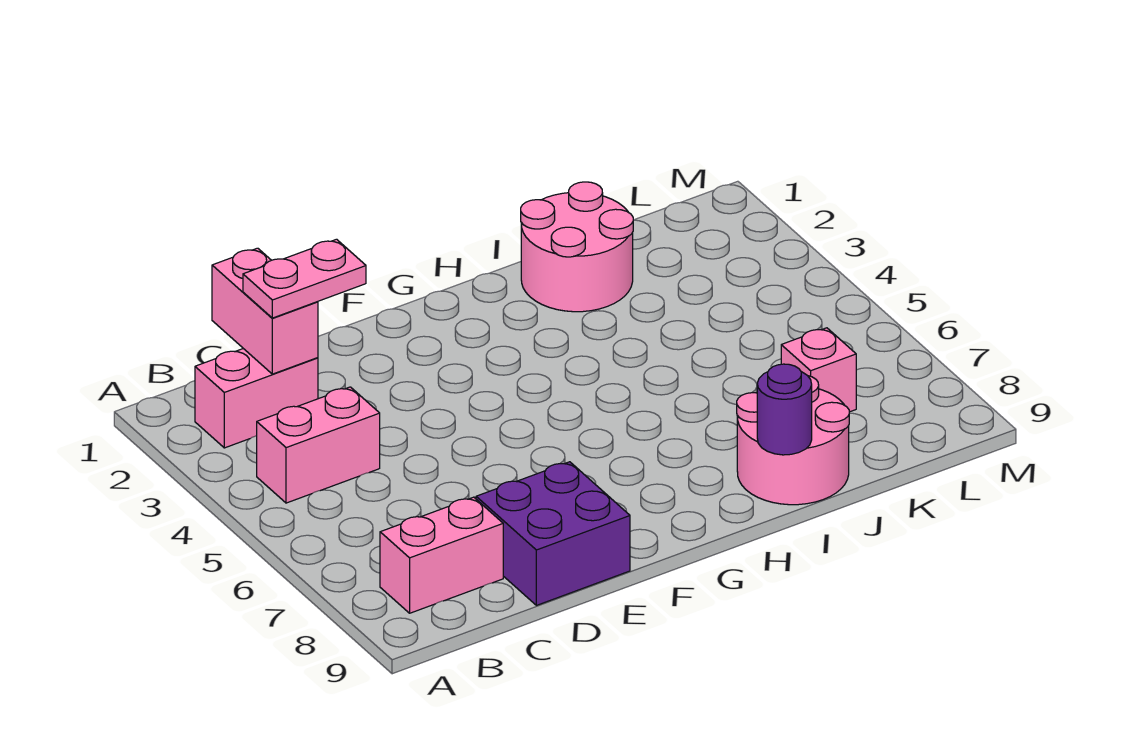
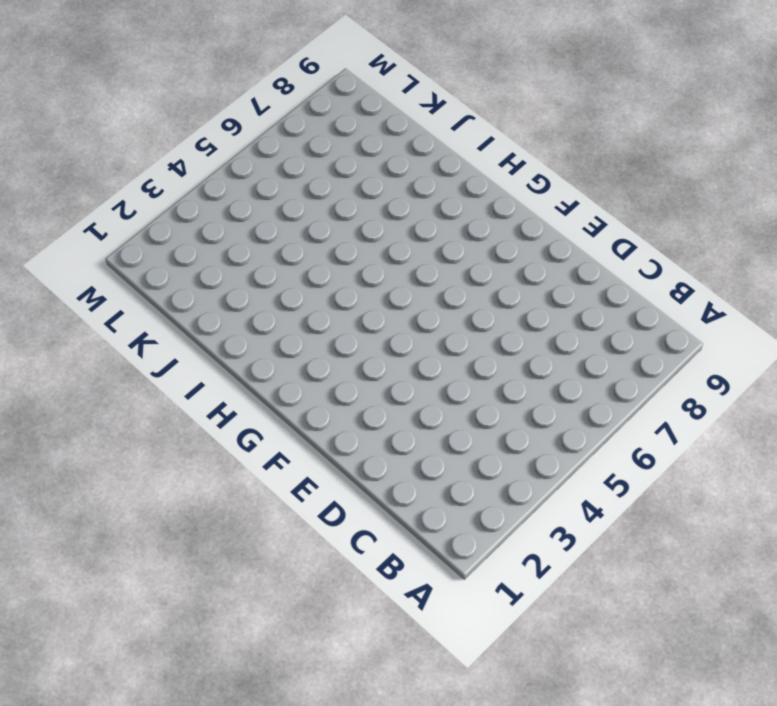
none -> pink brick B2:C2 level 1
none -> pink brick B4:C4 level 1

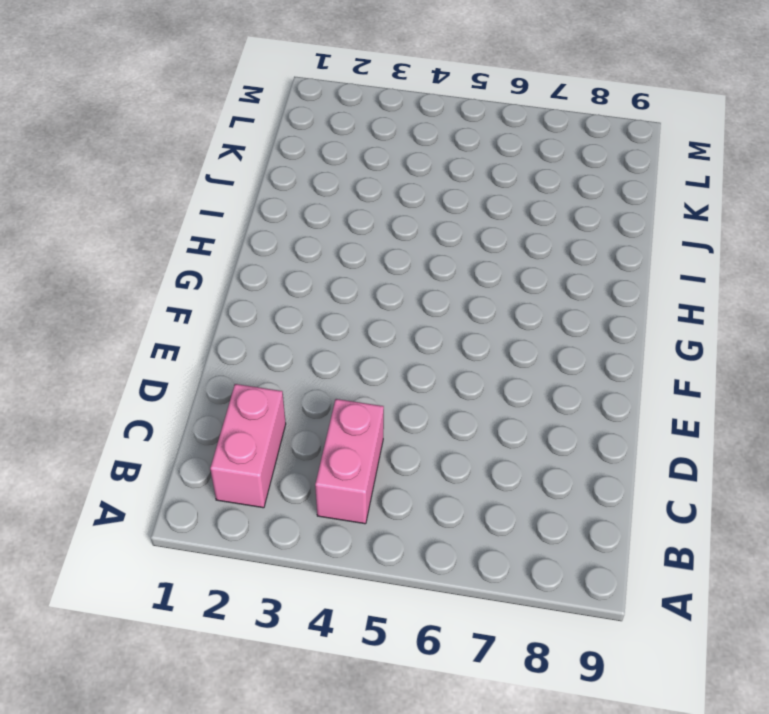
none -> pink brick B8:C8 level 1
none -> purple brick D8:E9 level 1

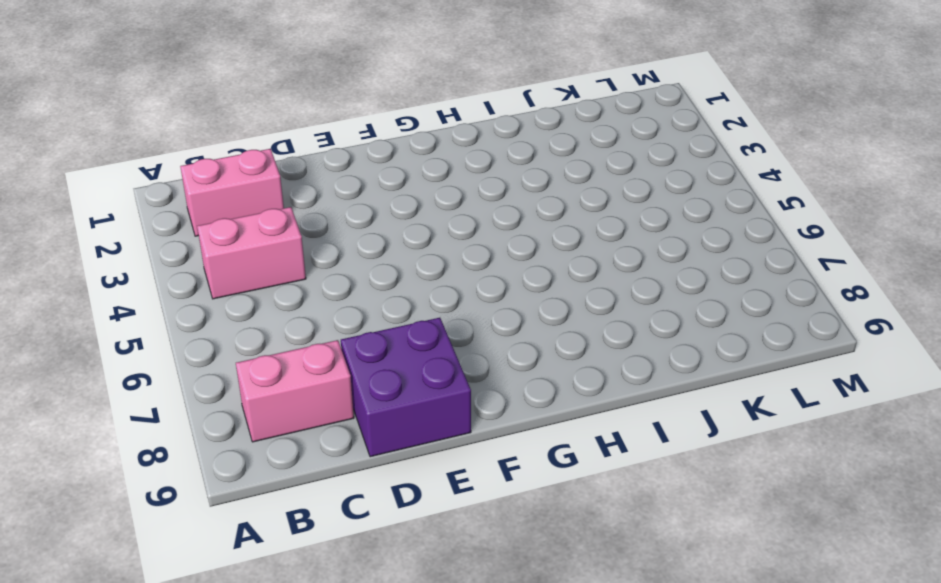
none -> pink round brick I1:J2 level 1
none -> pink round brick I8:J9 level 1

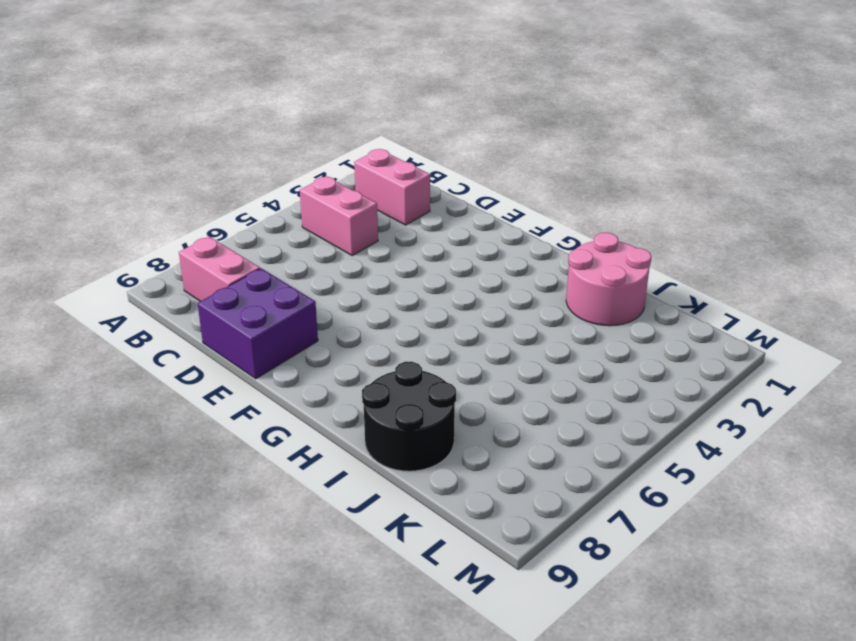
black round brick I8:J9 level 1 -> pink round brick I8:J9 level 1
none -> pink brick K7 level 1
none -> pink brick C1:C2 level 2

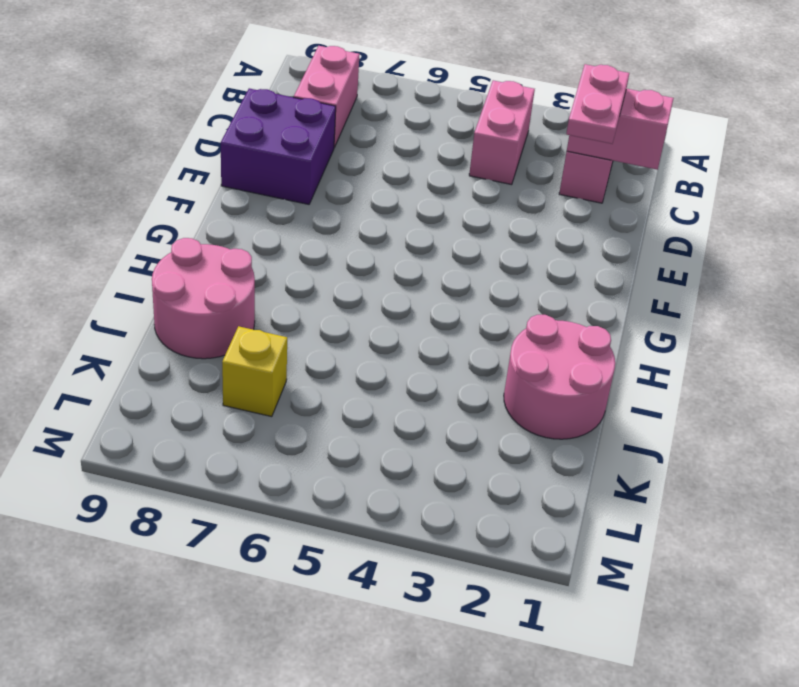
yellow brick K7 level 1 -> pink brick K7 level 1
none -> purple round brick I9 level 2

